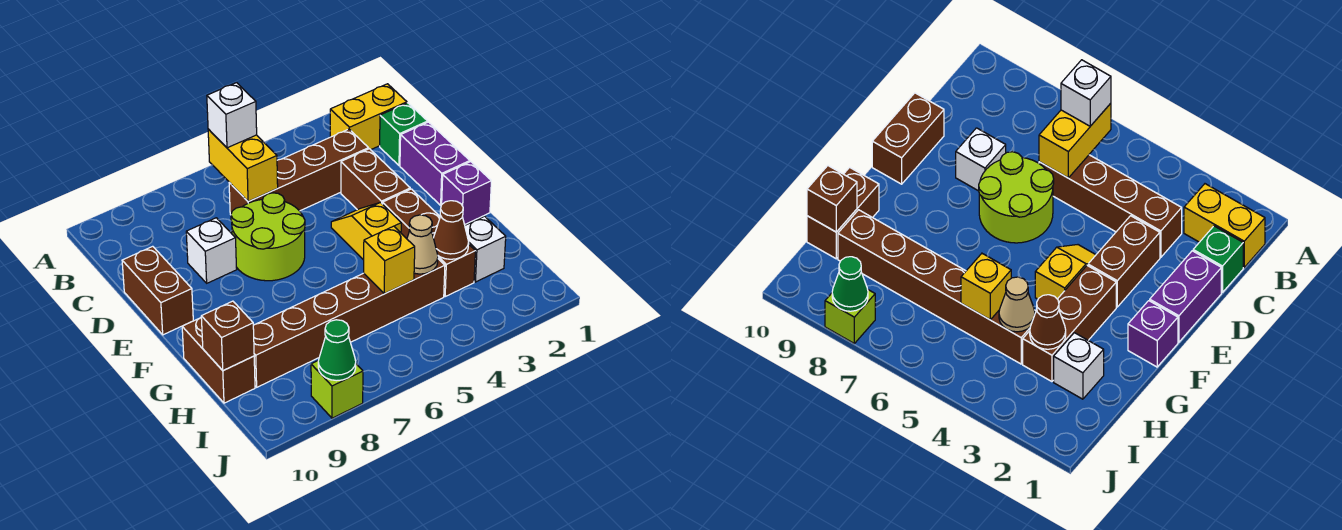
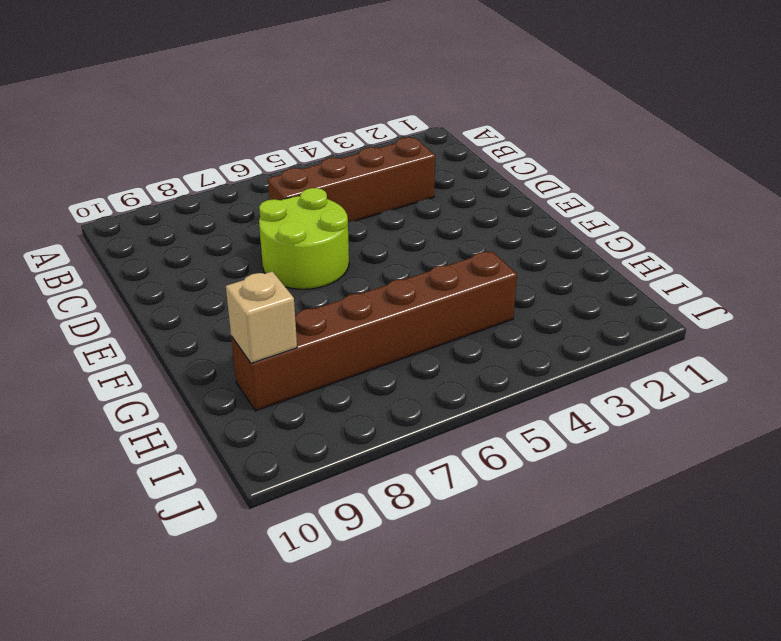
tan brick H9 level 2 -> none
none -> yellow brick B1:B2 level 1
none -> green brick C1 level 1
none -> purple brick D1:E1 level 1

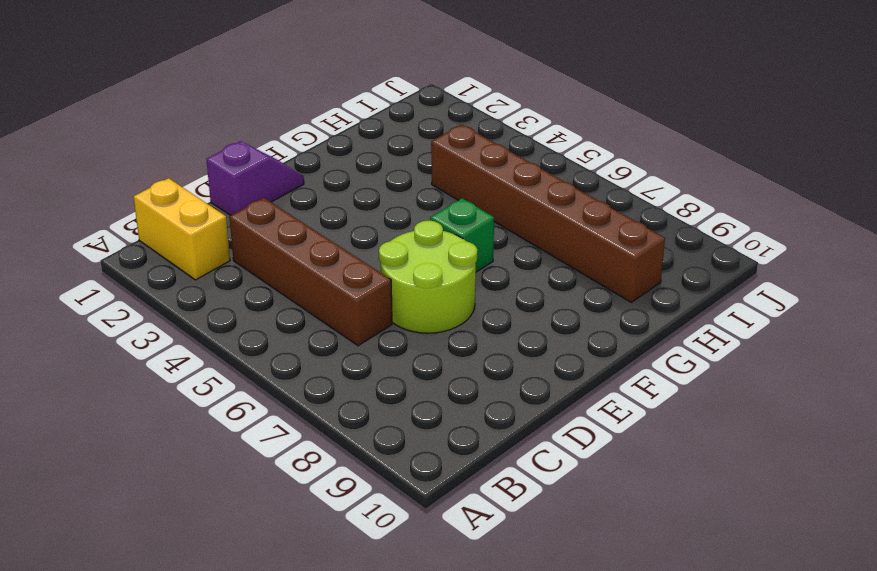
purple slope D1:E1 level 1 top D -> purple brick D1:E1 level 1
green brick F6 level 1 -> green brick C1 level 1
none -> brown brick D3:E3 level 1
none -> white brick D8 level 1
none -> brown brick D10:E10 level 1

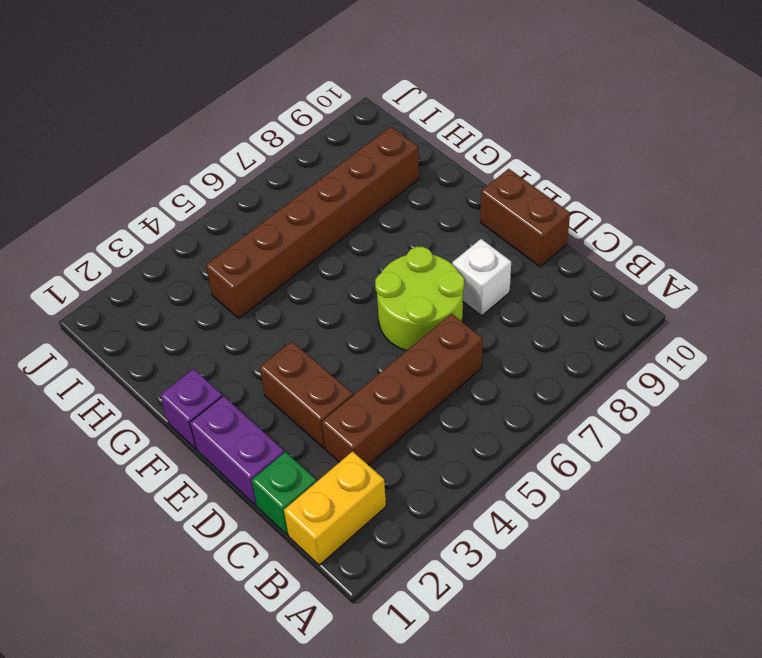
none -> yellow slope E4:F4 level 1 top F
none -> brown brick F3:H3 level 1
none -> brown brick G10:H10 level 1

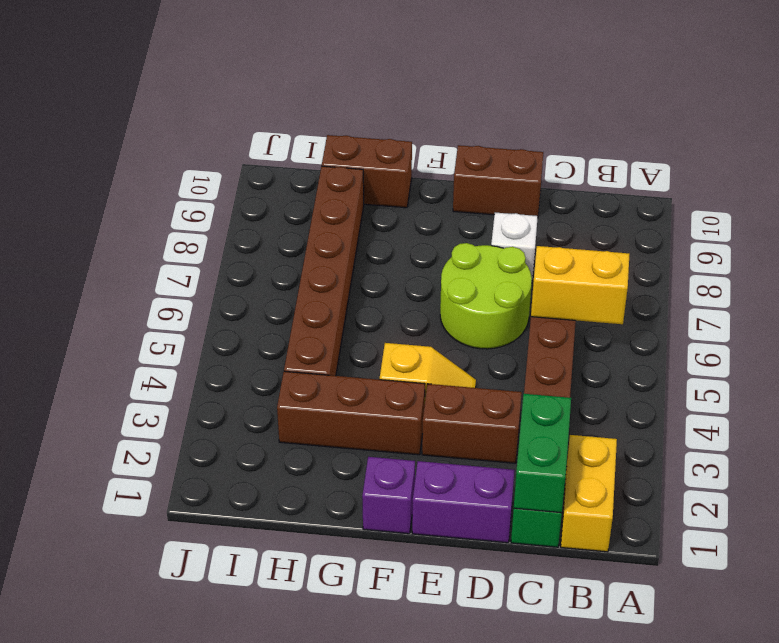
green brick C1:C2 level 2 -> none
none -> white brick H2 level 1
none -> lime brick J8 level 1
none -> brown cone H3 level 2

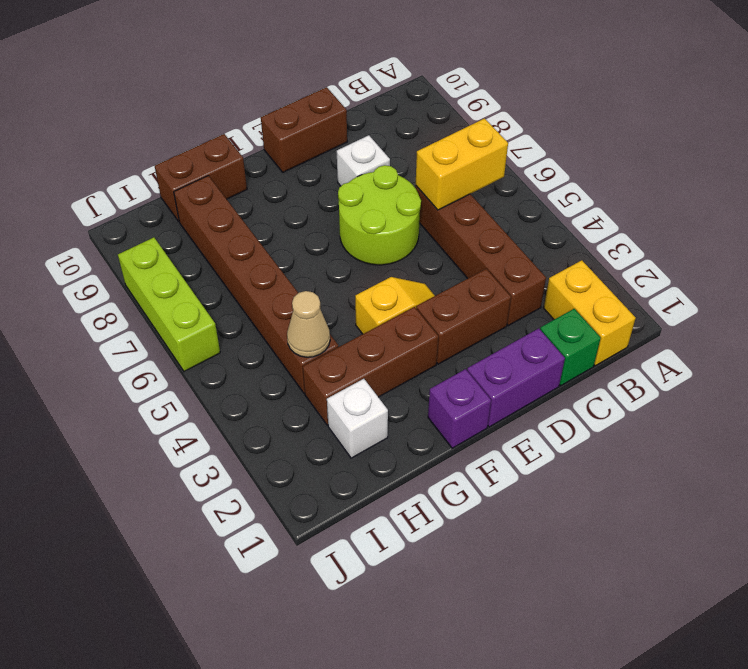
lime brick J6:J8 level 1 -> lime brick J8 level 1
none -> brown cone H3 level 2
none -> yellow brick H5 level 2
none -> brown brick H10 level 2

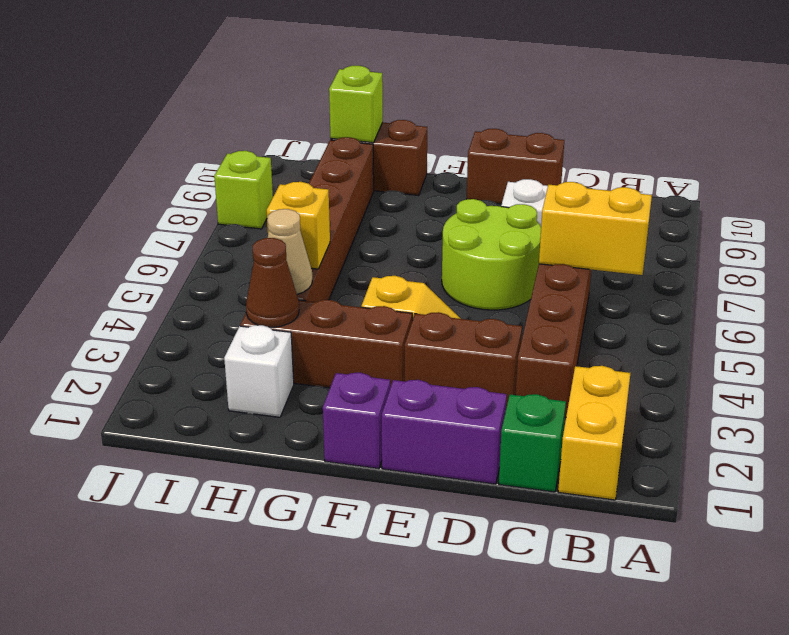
lime brick H10 level 2 -> brown brick H10 level 2
none -> green cone J8 level 2
none -> white brick B6 level 3

